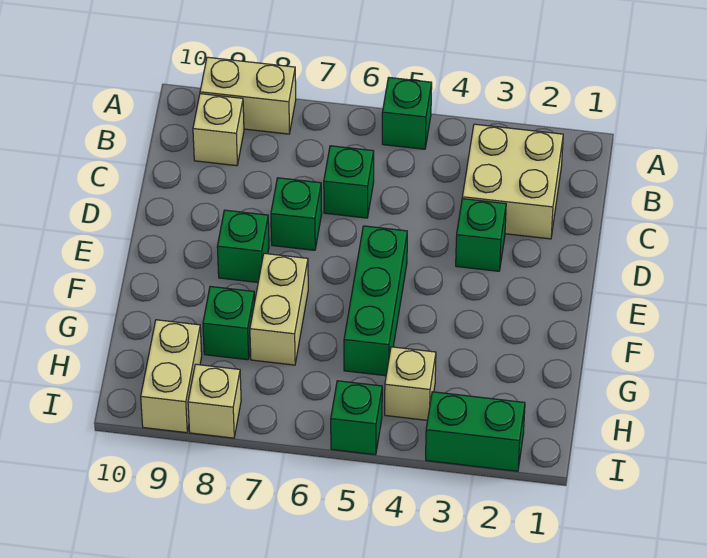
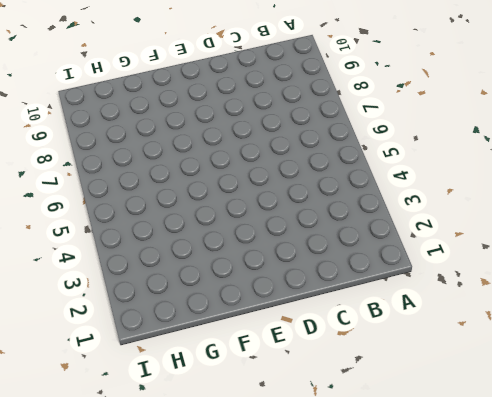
none -> green brick A5 level 1
none -> tan brick A8:A9 level 1
none -> tan brick B2:C3 level 1

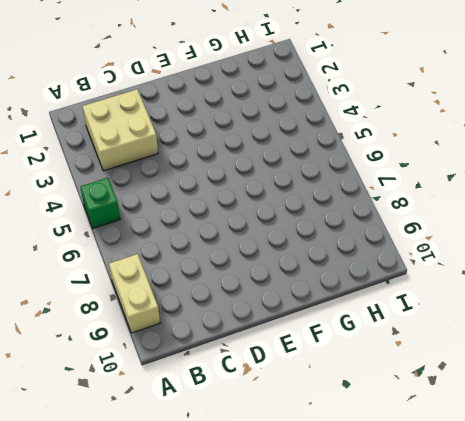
none -> tan brick B9 level 1
none -> green brick C6 level 1
none -> green brick D3 level 1

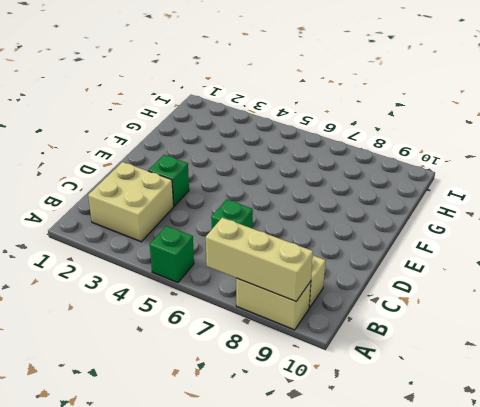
tan brick A7:A9 level 2 -> none
none -> green brick D7 level 1
none -> green brick E5:G5 level 1
none -> green brick E8 level 1

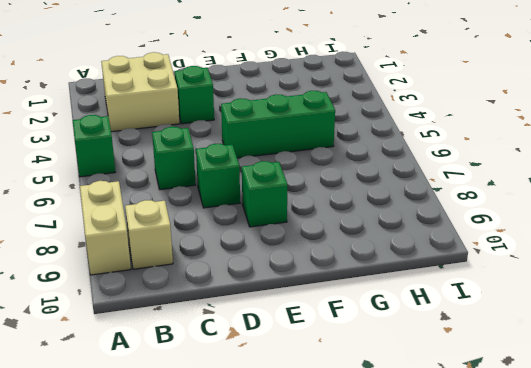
none -> tan brick F7:G7 level 1
none -> green brick G8 level 1
none -> tan brick H4 level 1

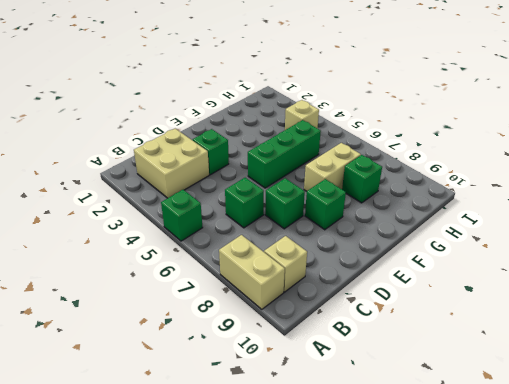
none -> tan brick H9:I9 level 1
none -> green brick I2:I3 level 1
none -> green brick I5 level 1

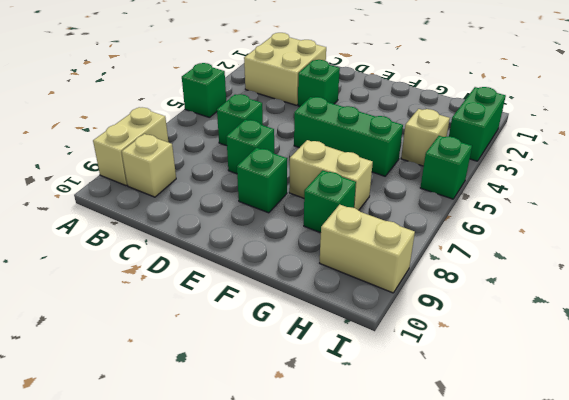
none -> tan brick I8 level 1

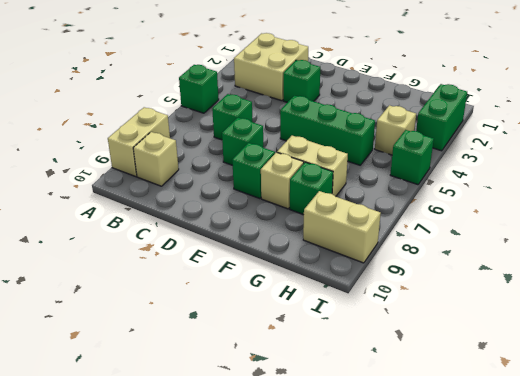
tan brick F8 level 1 -> tan brick I8 level 1

